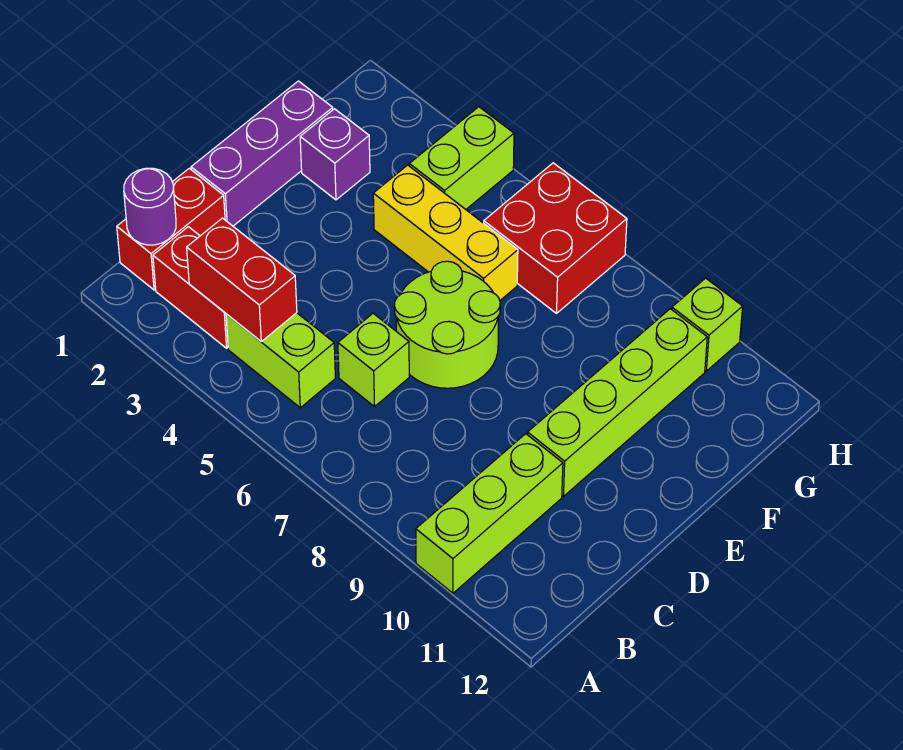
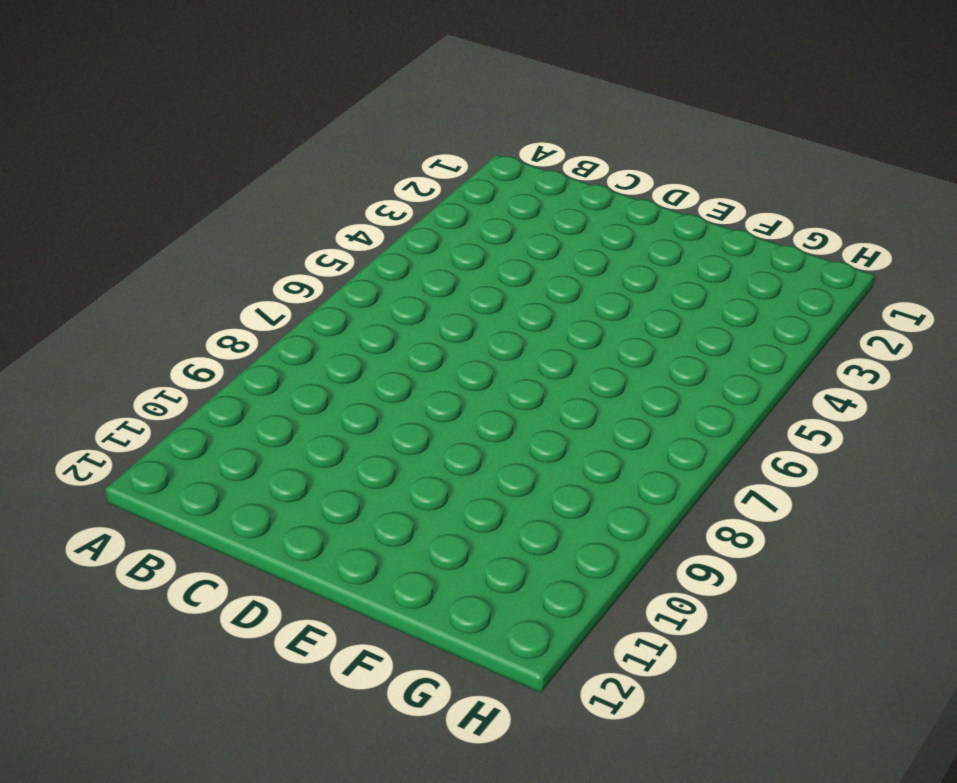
none -> lime brick A10:C10 level 1
none -> red brick B1:C1 level 1
none -> red brick B2:B3 level 1

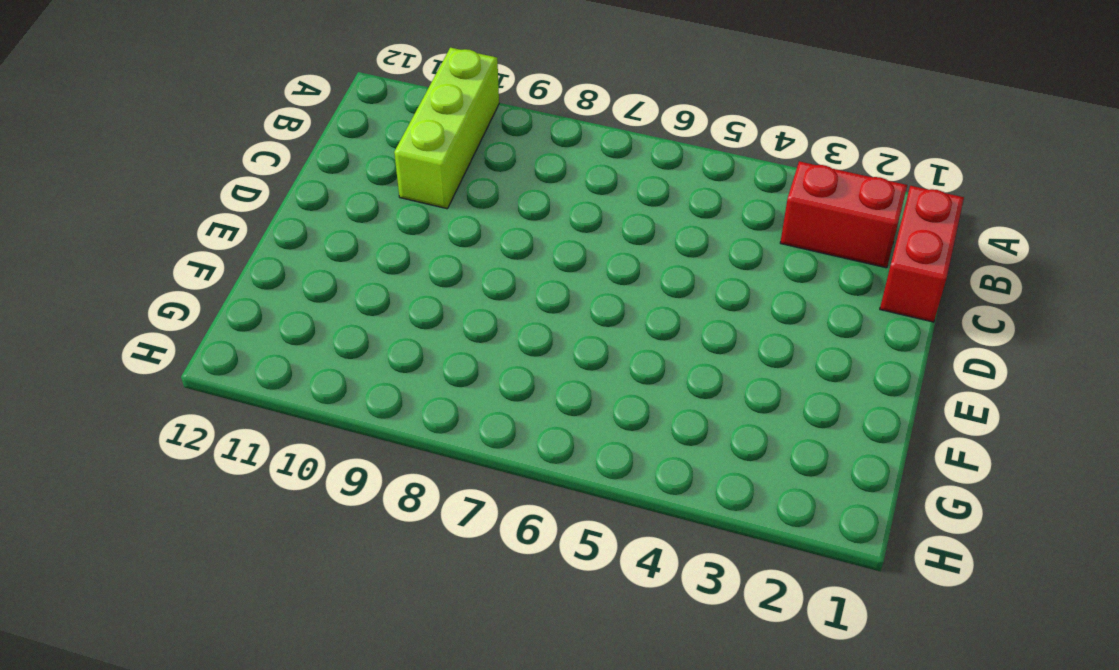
none -> lime brick B4:B5 level 1
none -> lime brick C6 level 1
none -> purple brick D1:F1 level 1

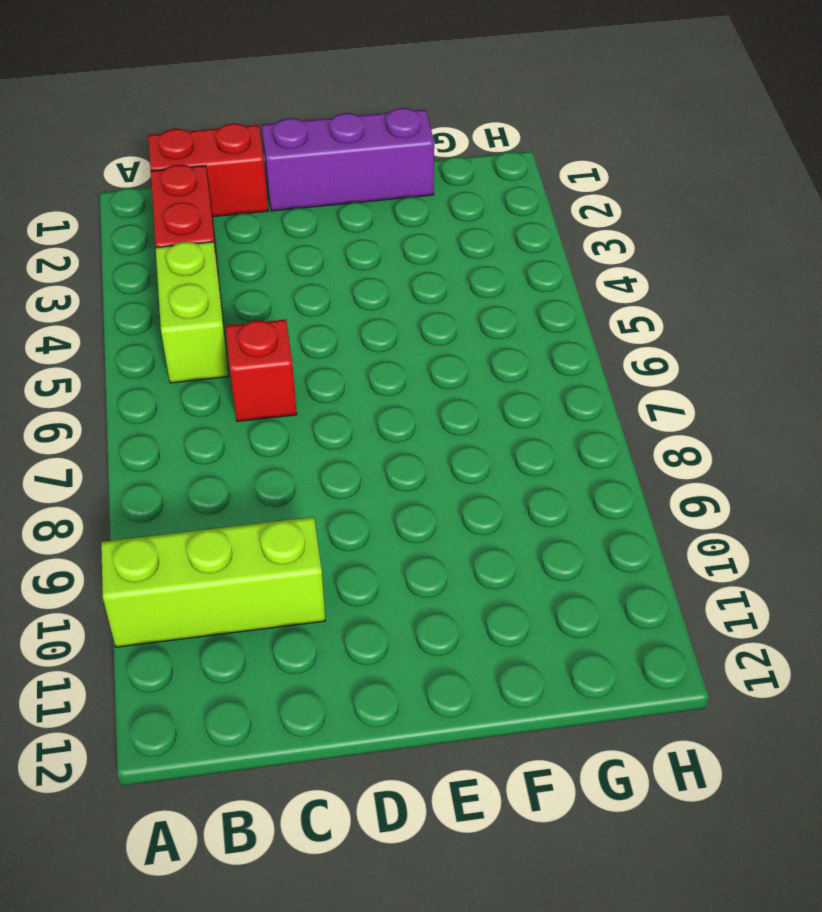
red brick C6 level 1 -> lime brick C6 level 1
none -> lime round brick D6:E7 level 1
none -> lime brick D10:G10 level 1
none -> purple brick F2 level 1

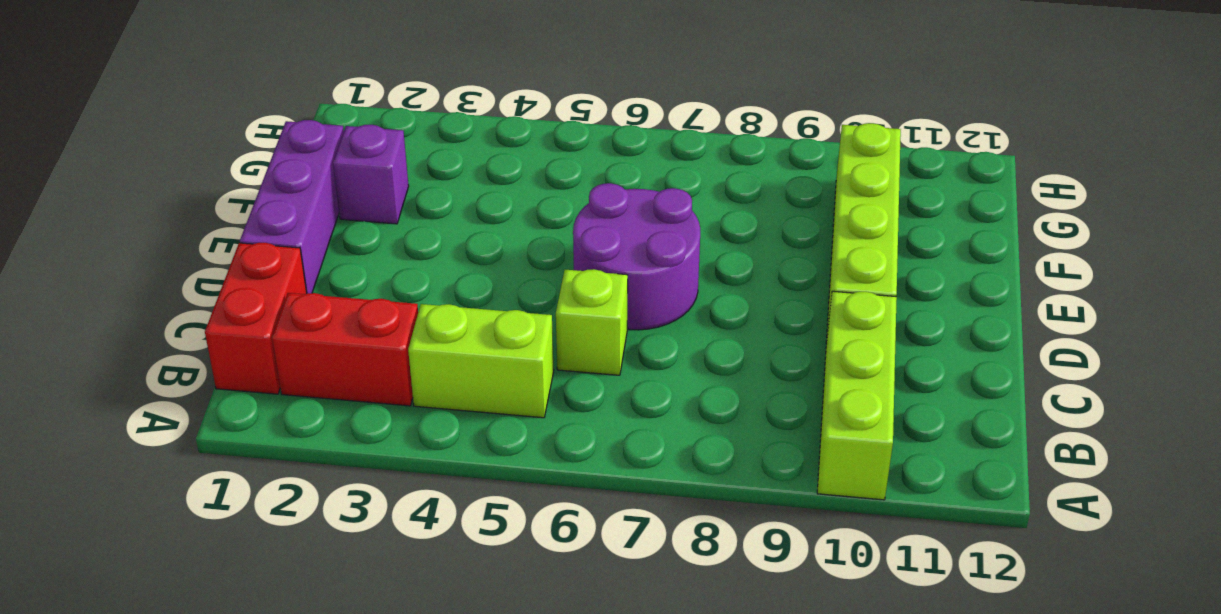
purple round brick D6:E7 level 1 -> lime round brick D6:E7 level 1
none -> yellow brick F4:F6 level 1
none -> lime brick G4:H4 level 1
none -> red brick G6:H7 level 1

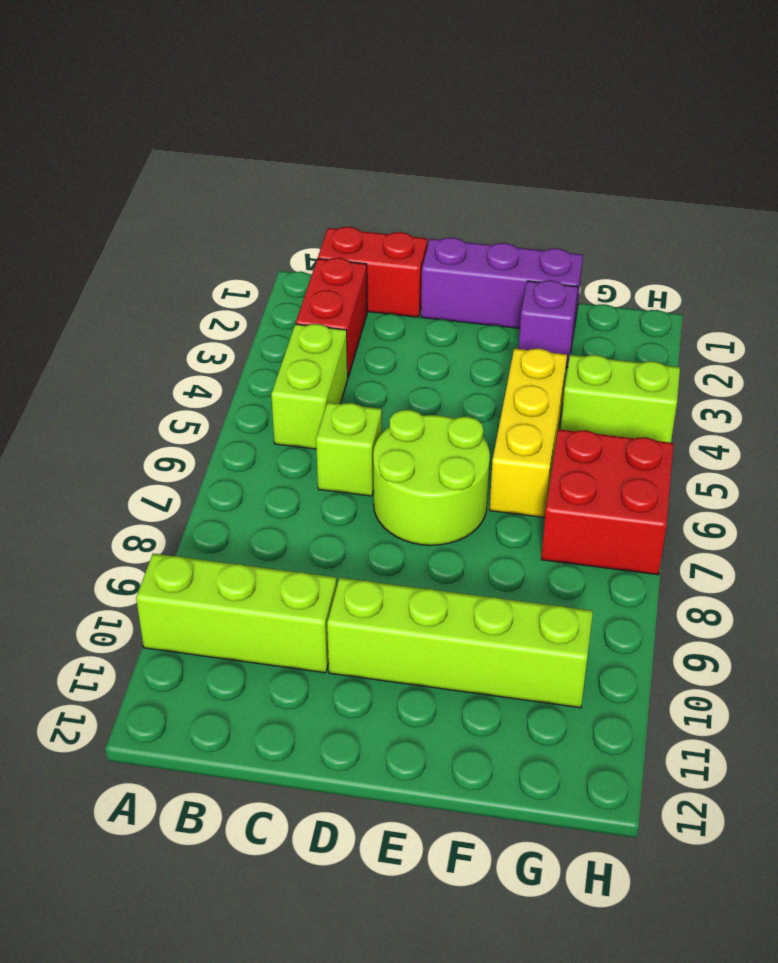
none -> lime brick H10 level 1
none -> purple round brick B1 level 2
none -> red brick B3:B4 level 2

